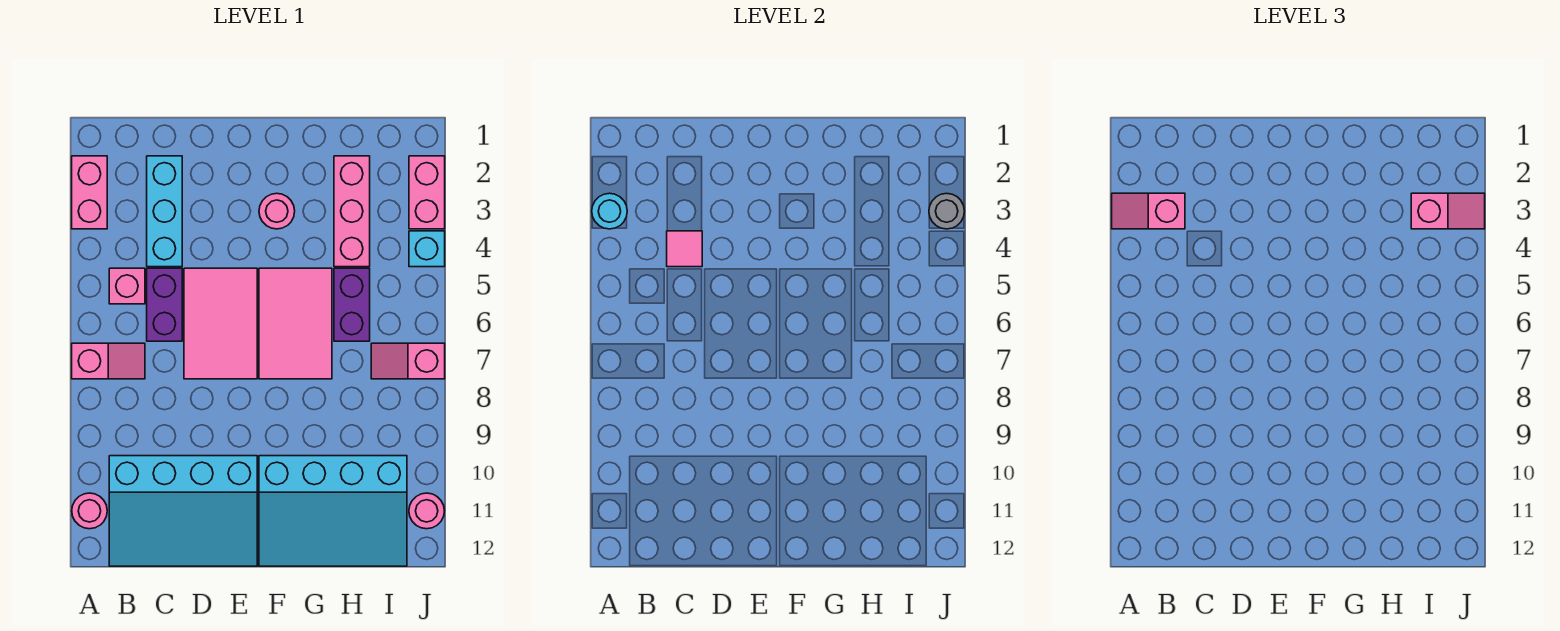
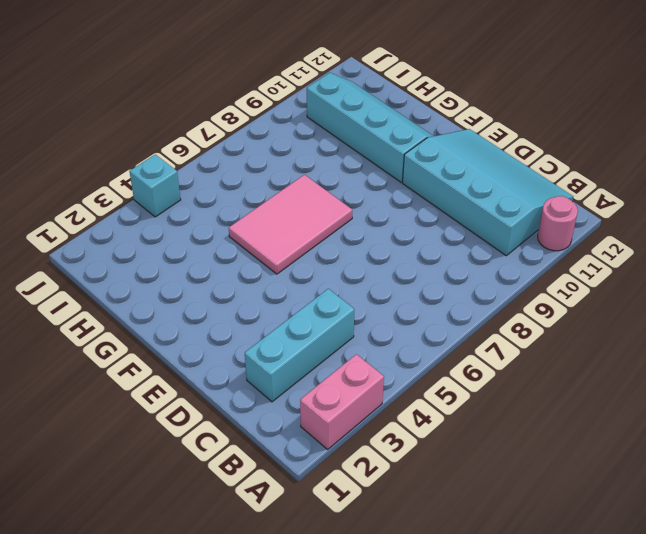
cyan slope F10:I11 level 1 top 10 -> cyan slope F10:I12 level 1 top 10
none -> pink slope A7:B7 level 1 top A
none -> pink brick B5 level 1
none -> purple brick C5:C6 level 1

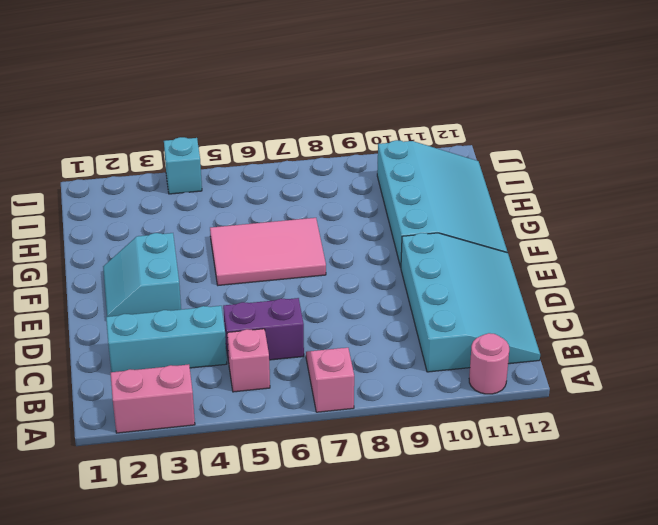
cyan slope E2:F3 level 1 top 3 -> pink round brick F3 level 1
none -> pink tile D5:E7 level 1
none -> pink brick H2:H4 level 1
none -> purple brick H5:H6 level 1

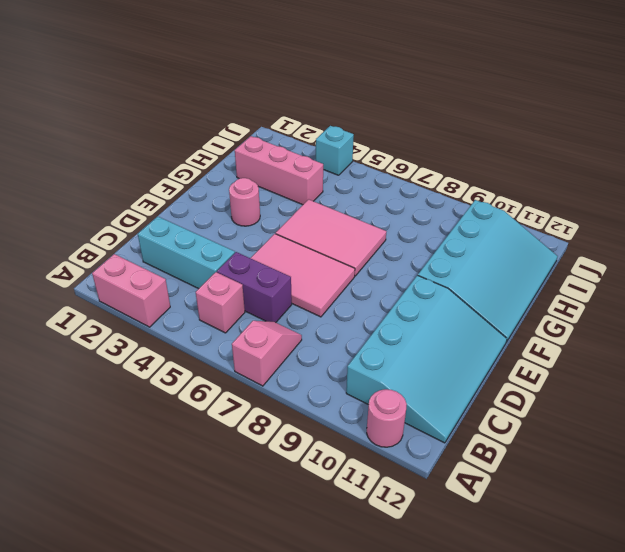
none -> purple brick H5:H6 level 1
none -> pink slope I7:J7 level 1 top J
none -> pink brick J2:J3 level 1

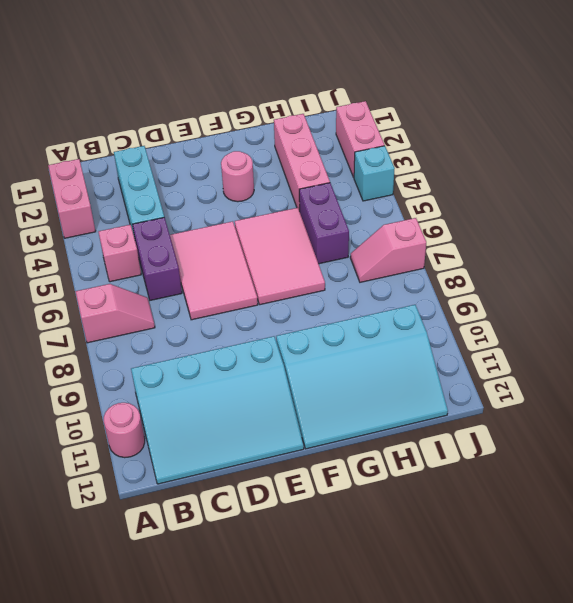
none -> pink round brick J11 level 1
none -> cyan round brick A3 level 2
none -> pink tile C4 level 2

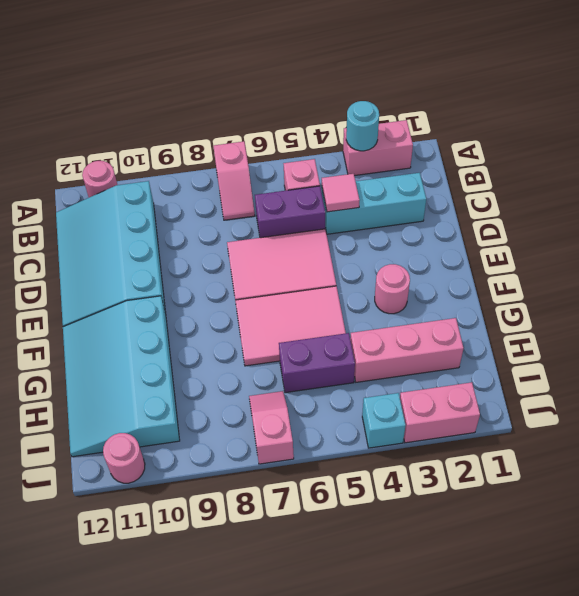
none -> grey round brick J3 level 2
none -> pink slope A3:B3 level 3 top B
none -> pink slope I3:J3 level 3 top I

